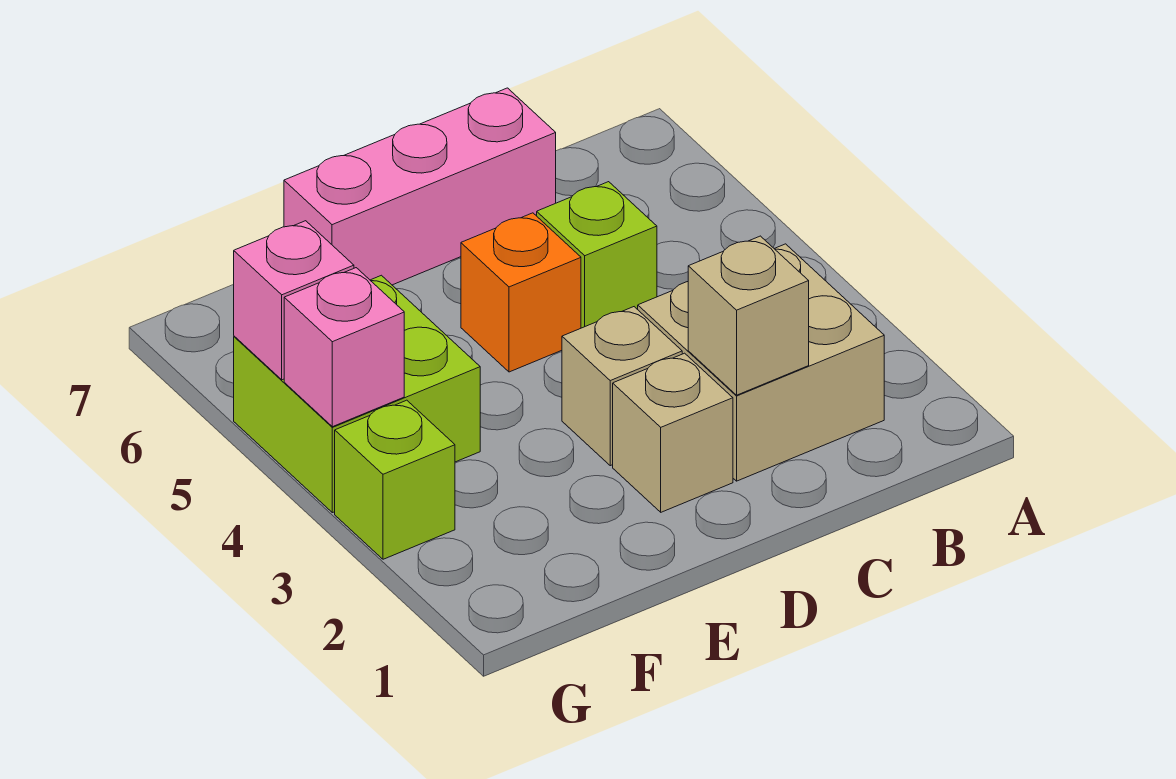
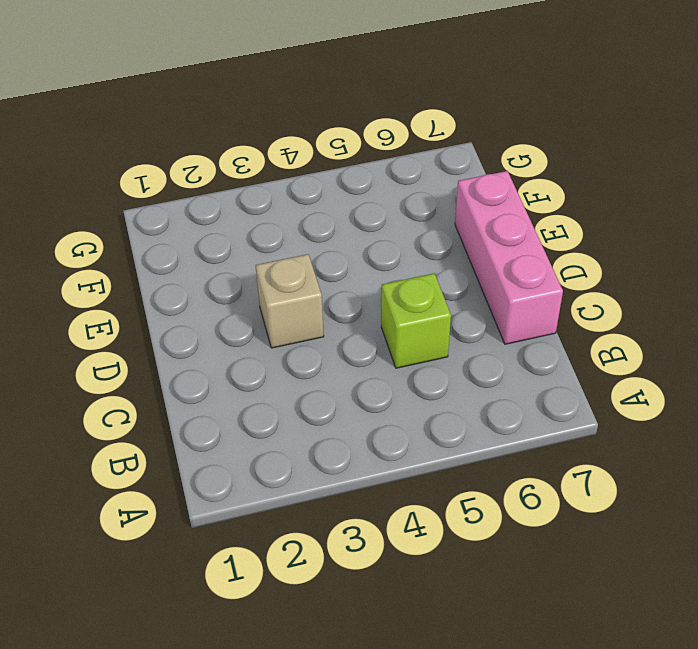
none -> tan brick B2:C3 level 1
none -> tan brick D2 level 1

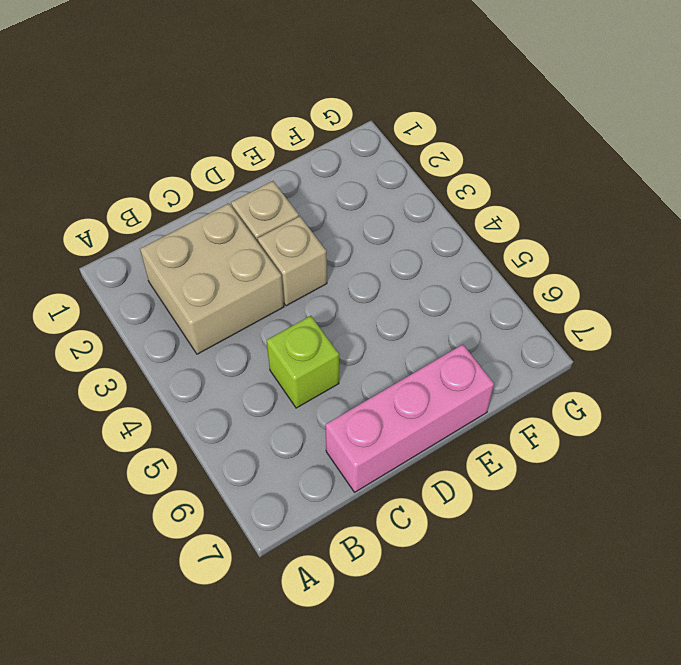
none -> orange brick D5 level 1
none -> lime brick F4:G5 level 1

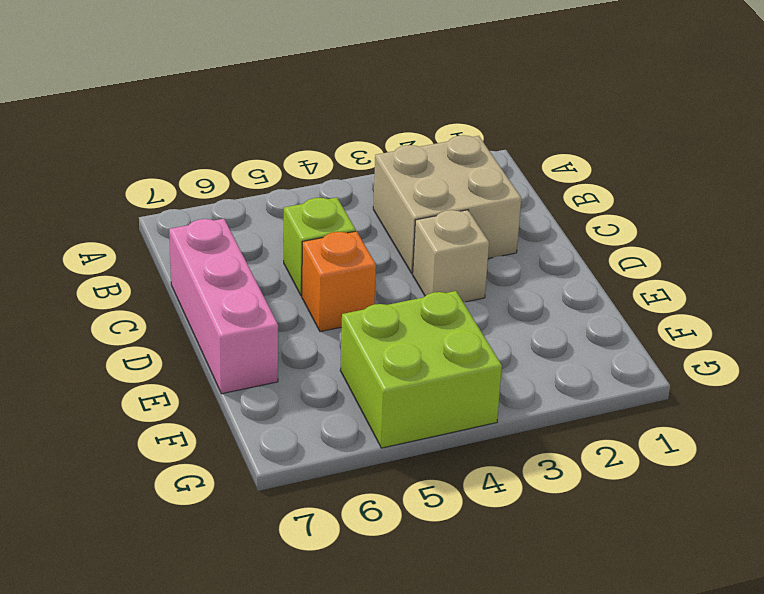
none -> tan brick D2 level 1
none -> lime brick G3 level 1

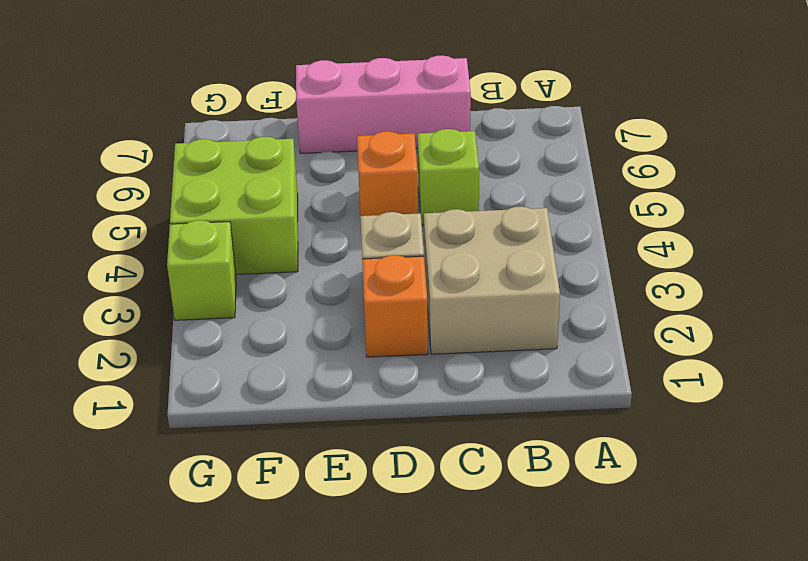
orange brick D2 level 1 -> tan brick D2 level 1
none -> tan brick C2 level 2
none -> pink brick G4 level 2

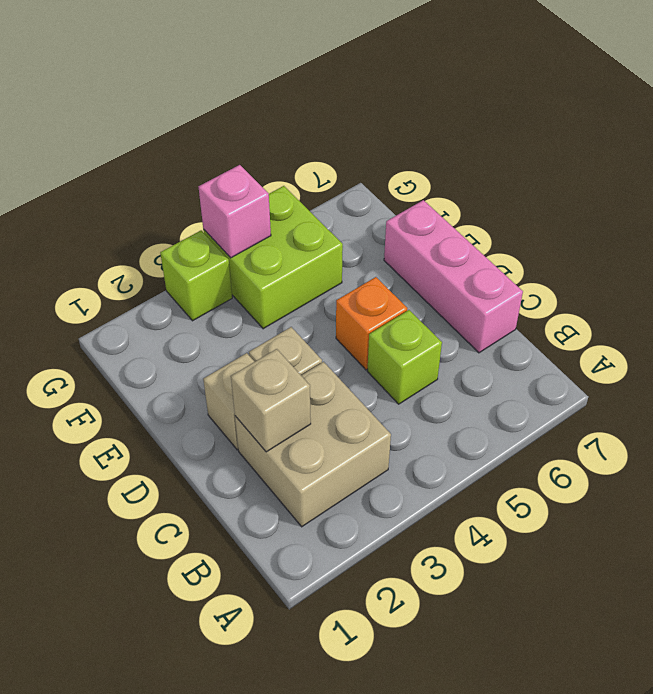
none -> pink brick G5 level 2

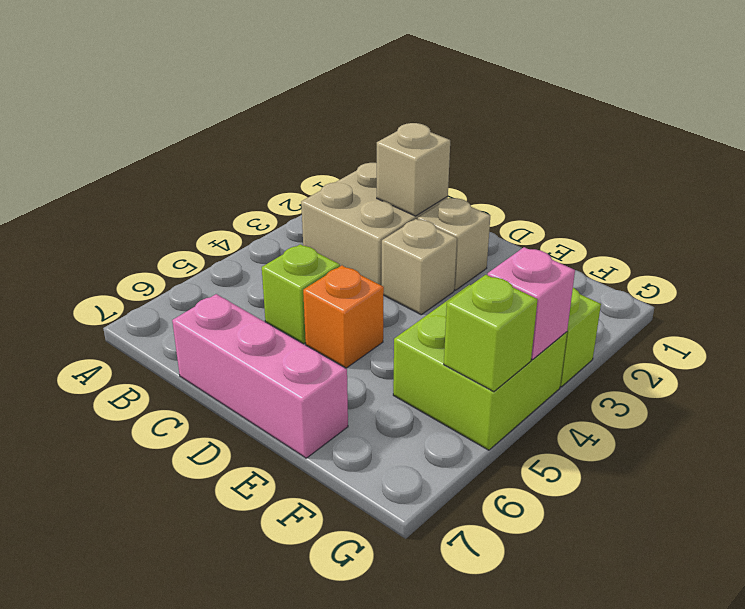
lime brick G5 level 2 -> pink brick G5 level 2

